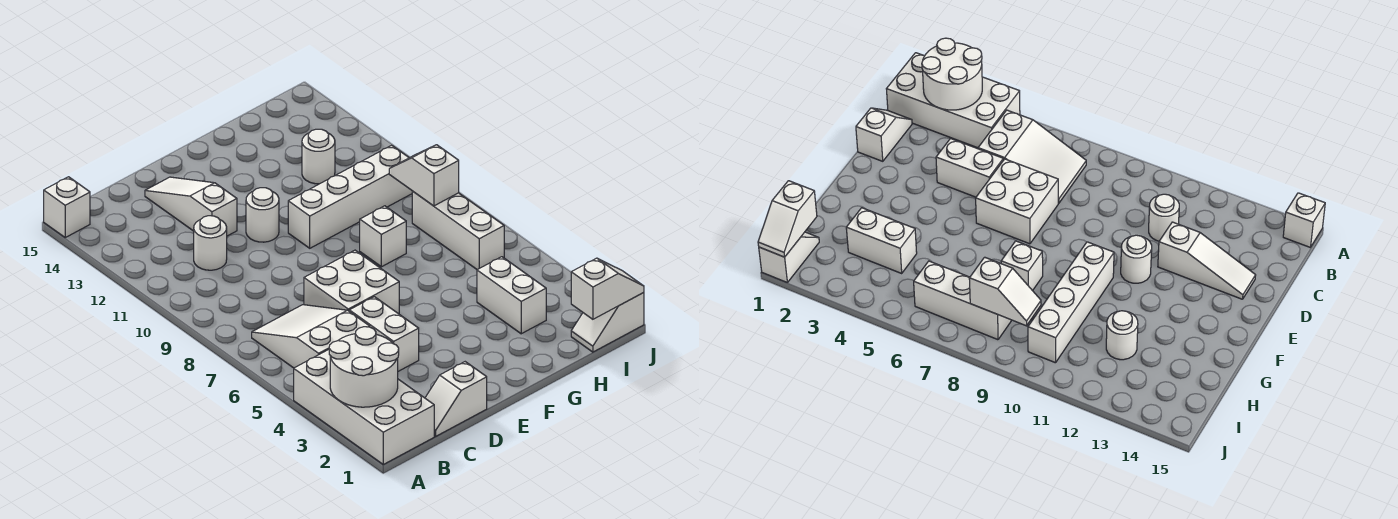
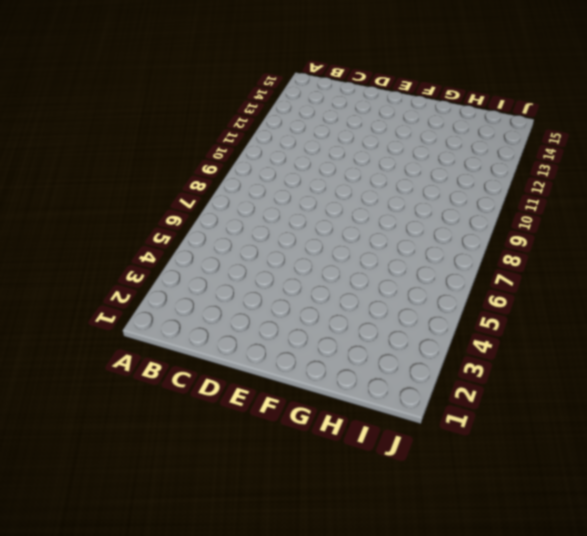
none -> white brick A1:B4 level 1
none -> white brick A15 level 1
none -> white slope B5:C7 level 1 top 5

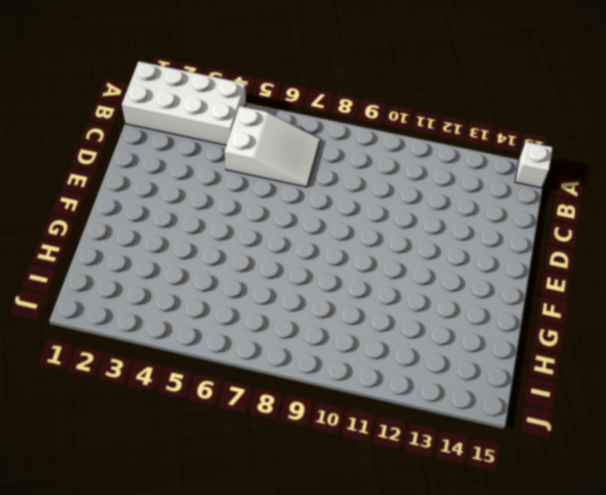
none -> white slope C1:D1 level 1 top D
none -> white round brick C11 level 1
none -> white brick D4:D5 level 1

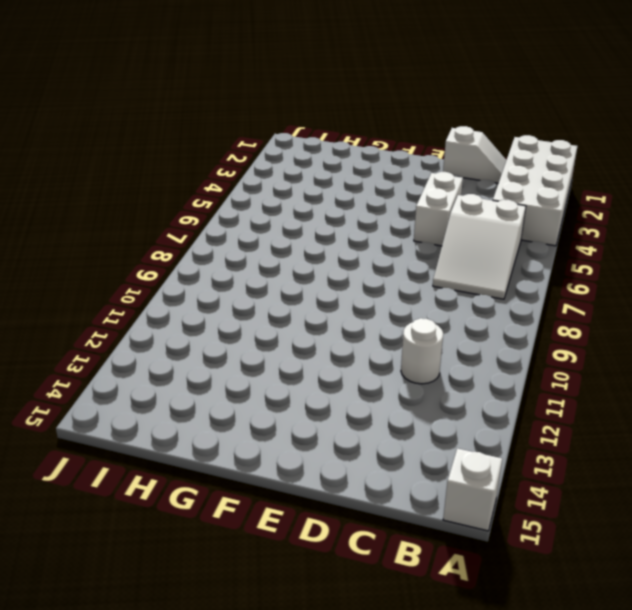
none -> white brick D6:E7 level 1
none -> white slope D12:D14 level 1 top 12
none -> white round brick E11 level 1

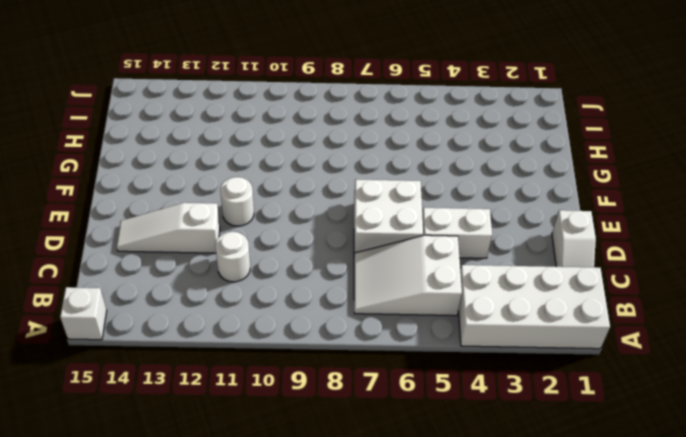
none -> white brick F10:I10 level 1
none -> white brick G8 level 1
none -> white brick H3:H4 level 1

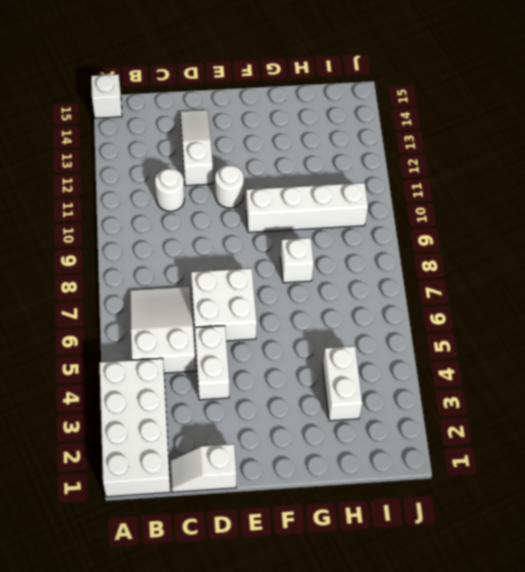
none -> white round brick H12 level 1
none -> white slope I1:J1 level 1 top J
none -> white brick I6:I8 level 1

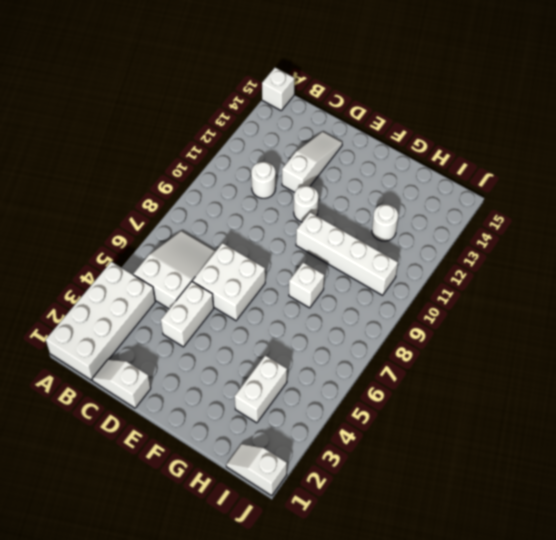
none -> white brick I6:I8 level 1
none -> white round brick A2:B3 level 2
none -> white slope I1:J1 level 2 top I

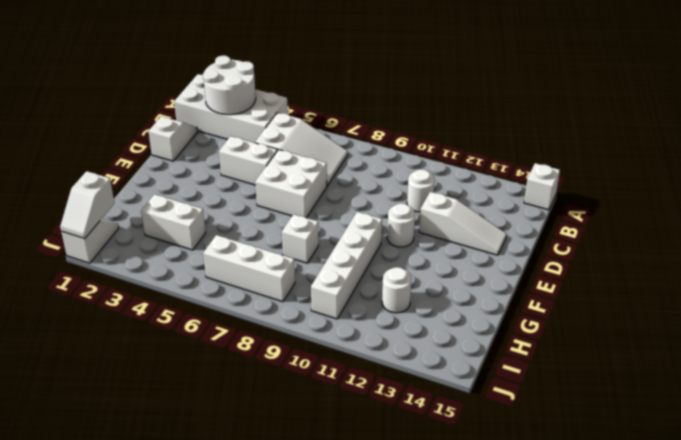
none -> white slope I8:I9 level 2 top 8

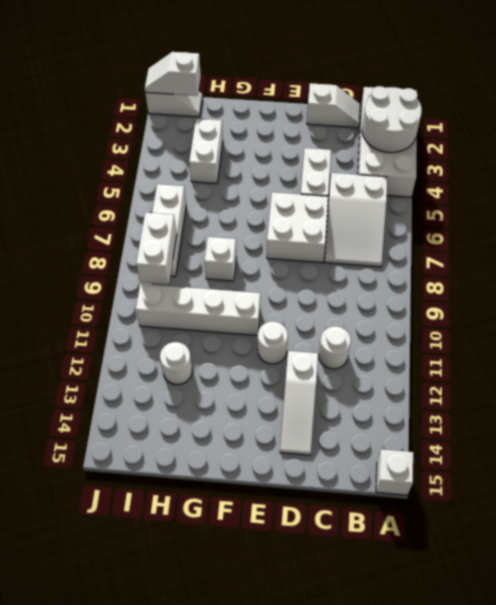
white brick I8:I9 level 2 -> white slope I8:I9 level 2 top 8

